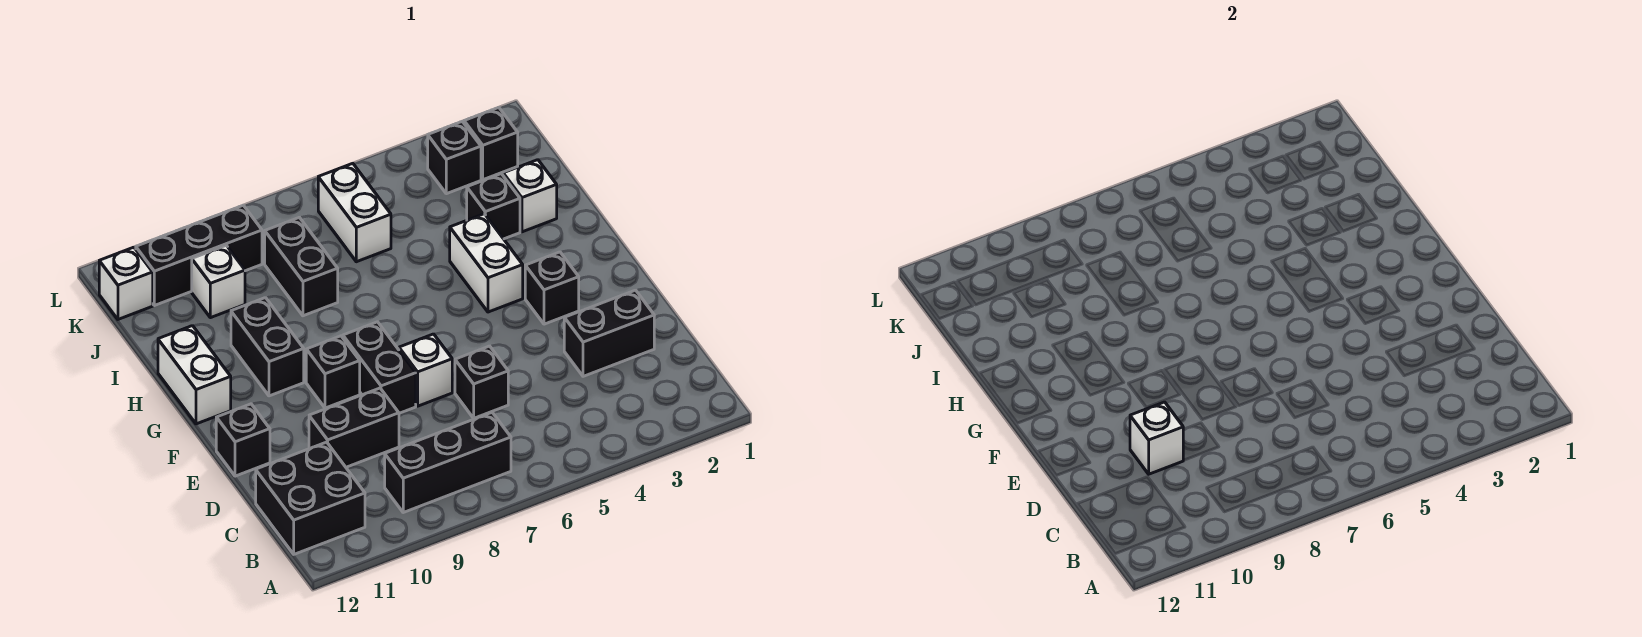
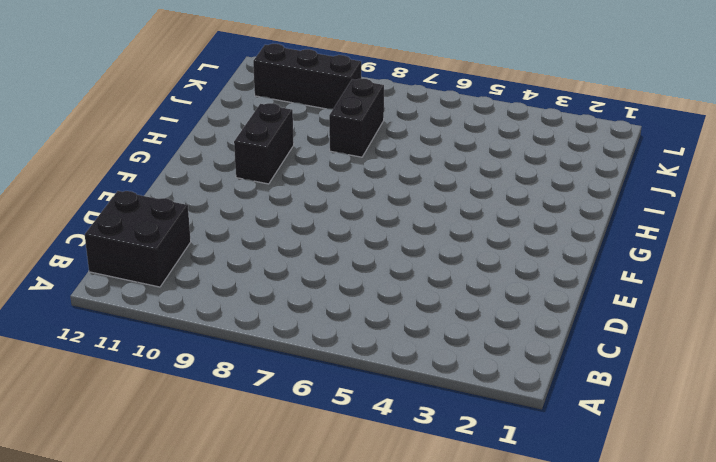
none -> black brick B7:B9 level 1
none -> black brick D2:D3 level 1
none -> black brick D6 level 1

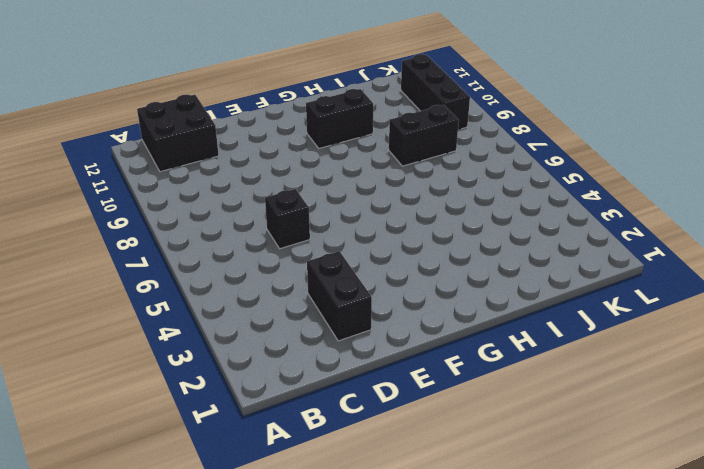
none -> black brick B7:B9 level 1
none -> black brick D9:D10 level 1
none -> white brick E7 level 1

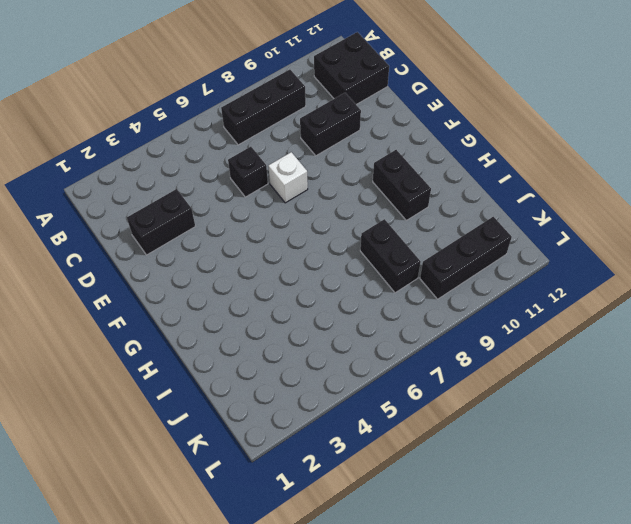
none -> black brick E8:F8 level 1
none -> black brick E12 level 1
none -> black brick F3 level 1

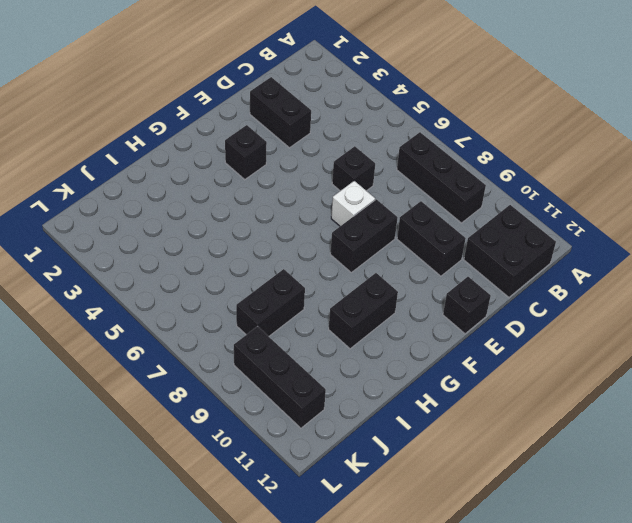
none -> black brick F9 level 1
none -> white brick G4:H4 level 1
none -> white brick G12:H12 level 1

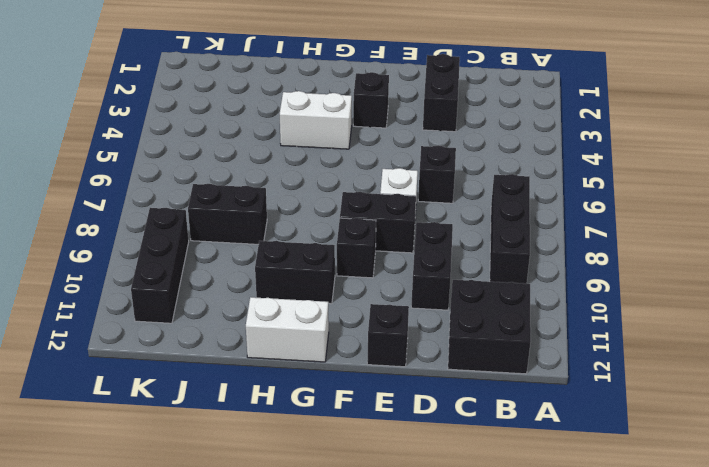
none -> white brick I2 level 1
none -> black brick I3 level 1
none -> white brick J6:K6 level 1

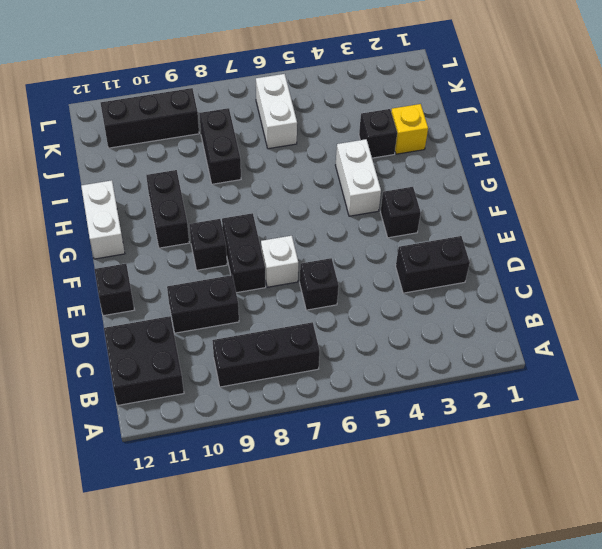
yellow brick I2 level 1 -> white brick I2 level 1
none -> white brick J10 level 1
none -> black brick K2 level 1
none -> black brick K3 level 1

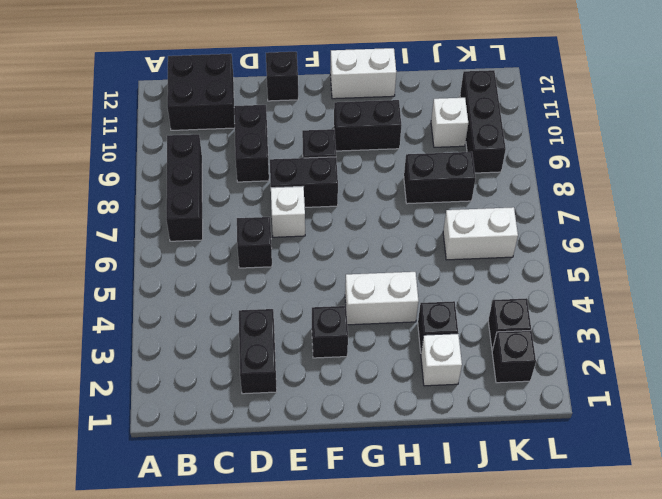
none -> white brick K12 level 1
none -> white brick D10 level 2

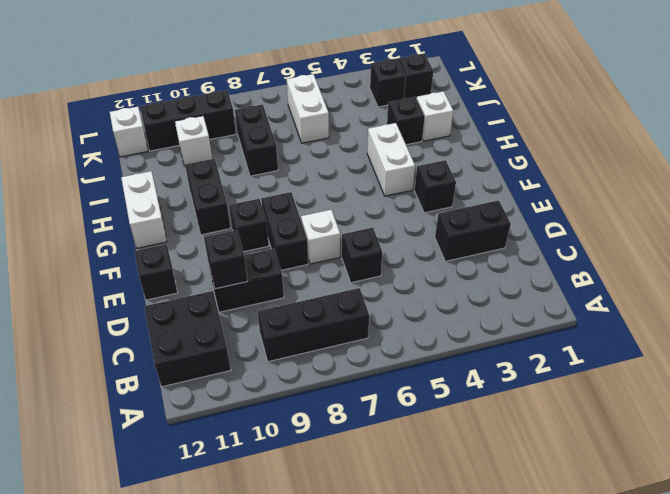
black brick D10 level 2 -> white brick D10 level 2

